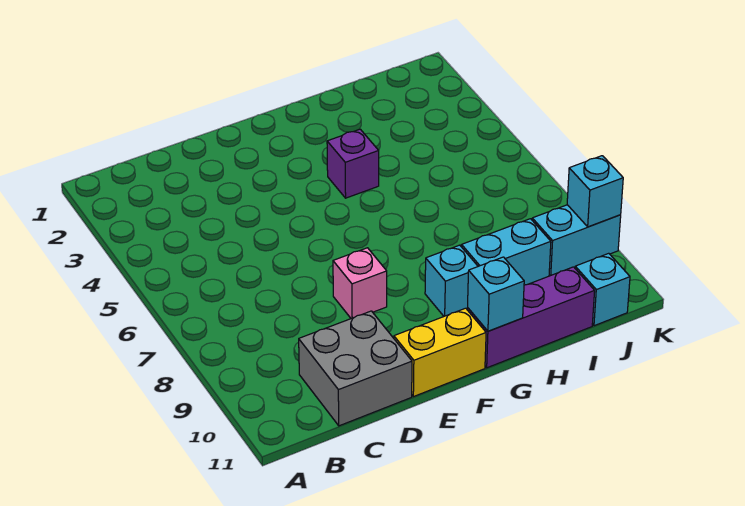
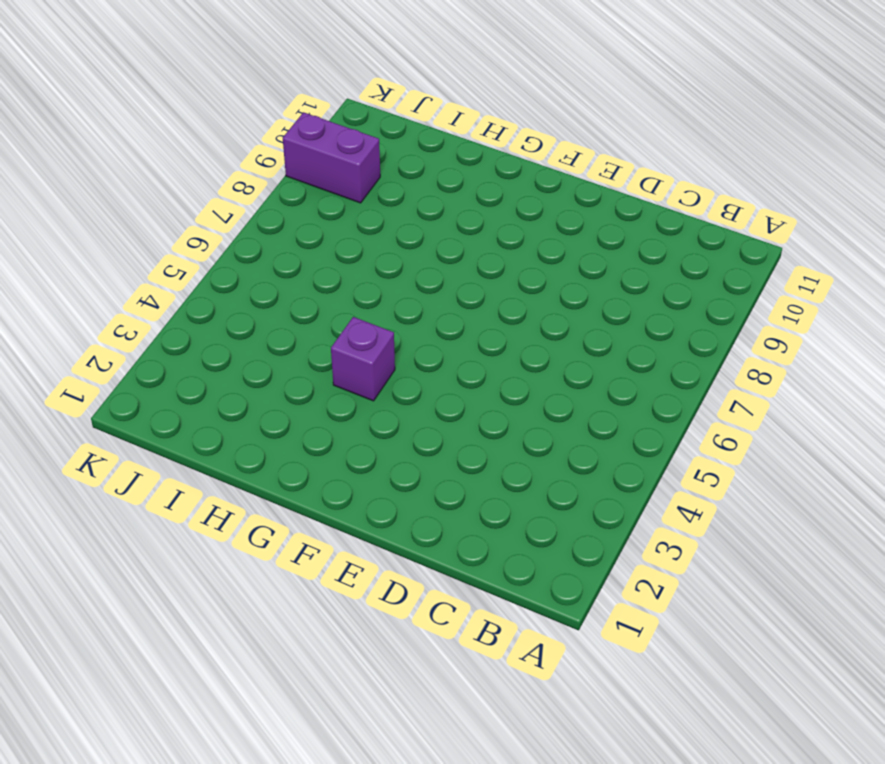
purple brick J9:K9 level 1 -> cyan brick J9:K9 level 1
none -> grey brick C10:D11 level 1
none -> pink brick E8 level 1

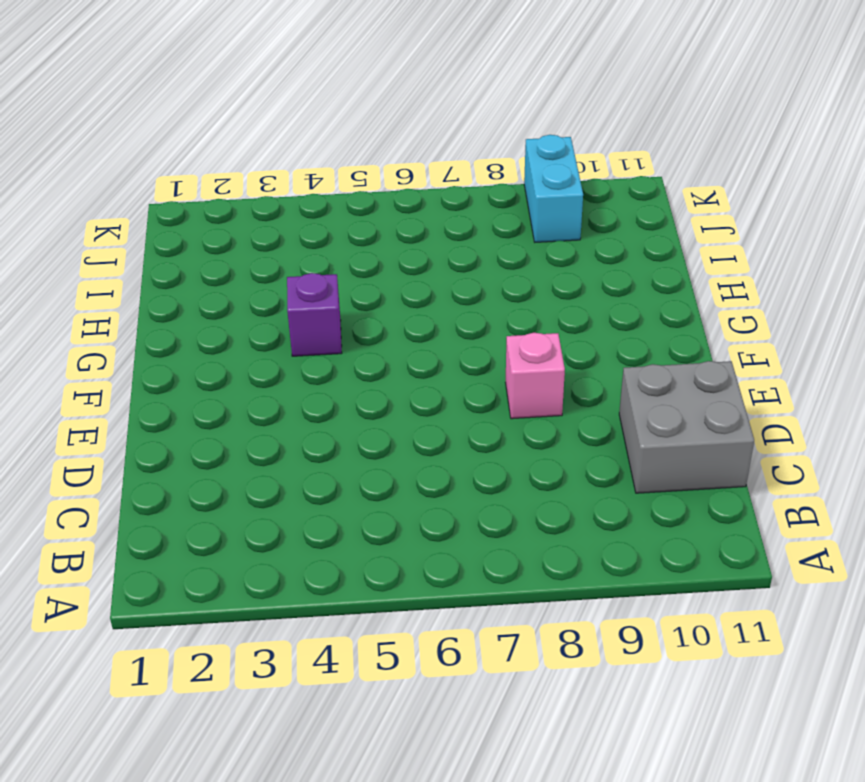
none -> yellow brick E11:F11 level 1
none -> cyan brick G9 level 1

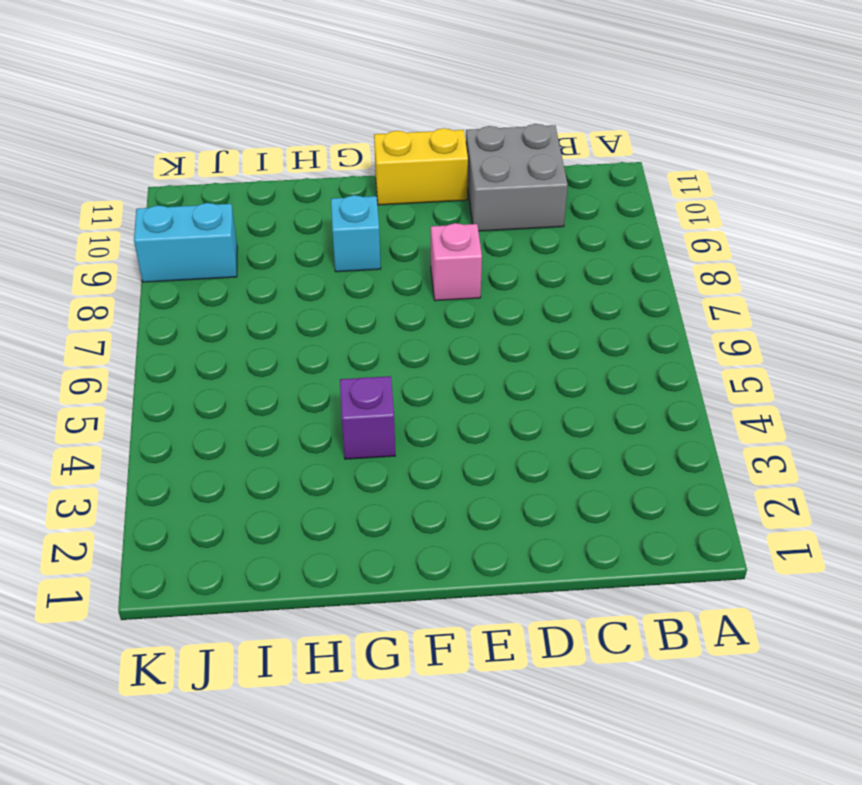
none -> purple brick G11:I11 level 1
none -> cyan brick H9:I9 level 1

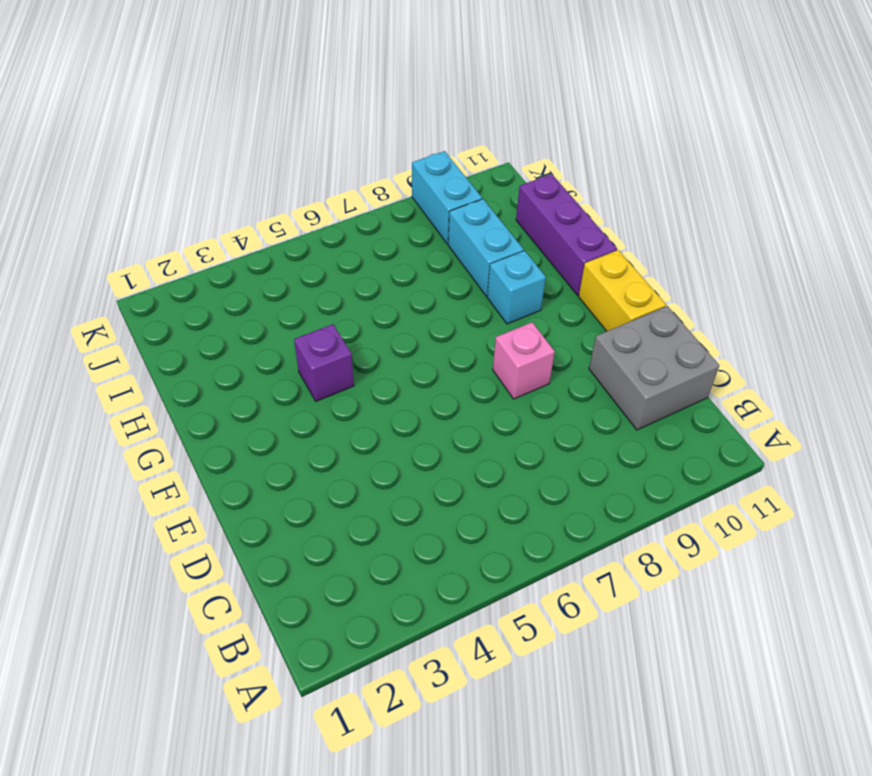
none -> cyan brick J11 level 1
none -> cyan brick G11 level 2

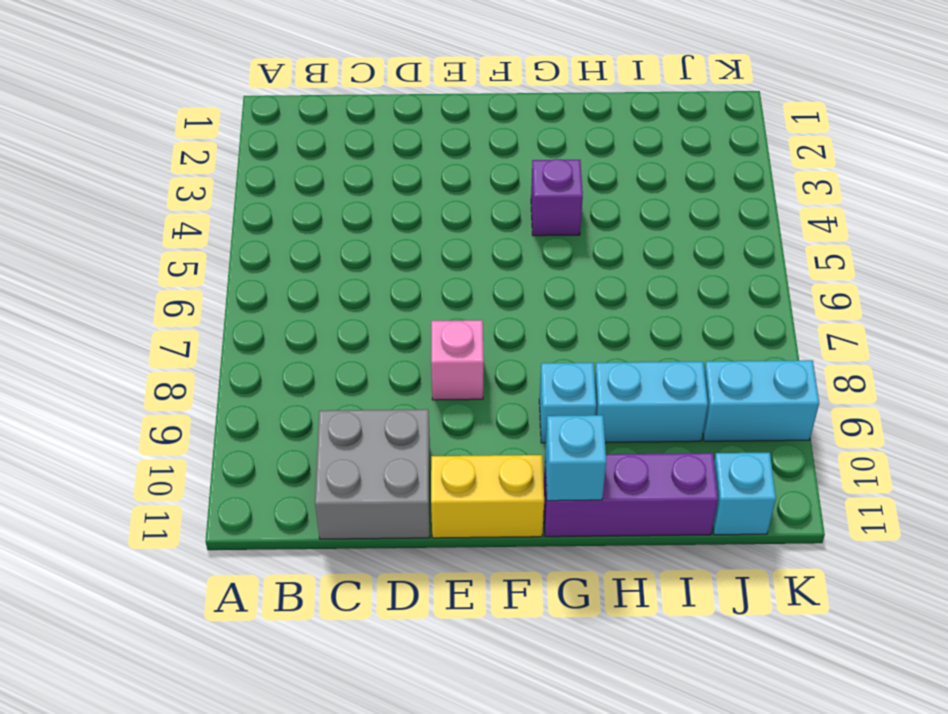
none -> cyan brick K9 level 2

